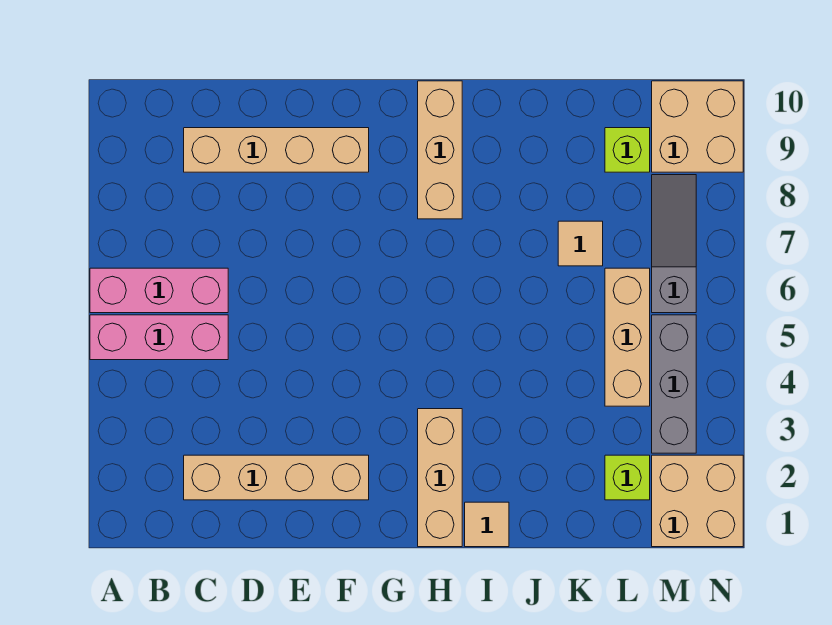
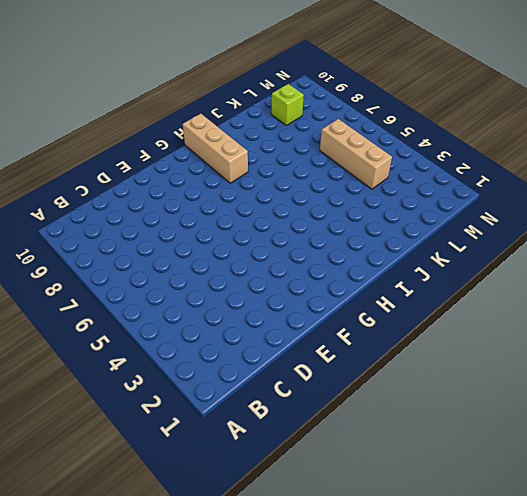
none -> pink brick A5:C5 level 1
none -> pink brick A6:C6 level 1
none -> tan brick C2:F2 level 1

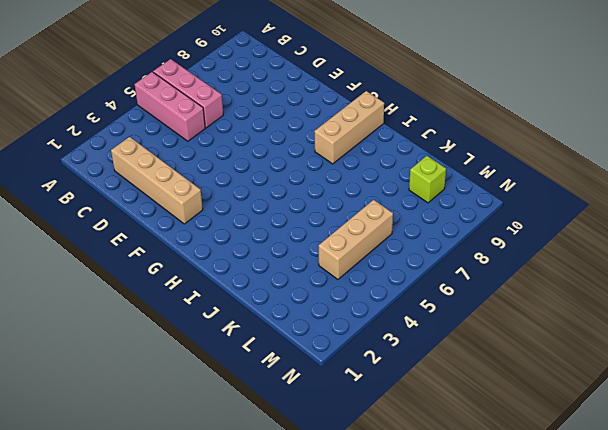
none -> tan brick C9:F9 level 1
none -> tan brick H1:H3 level 1
none -> tan tile I1 level 1

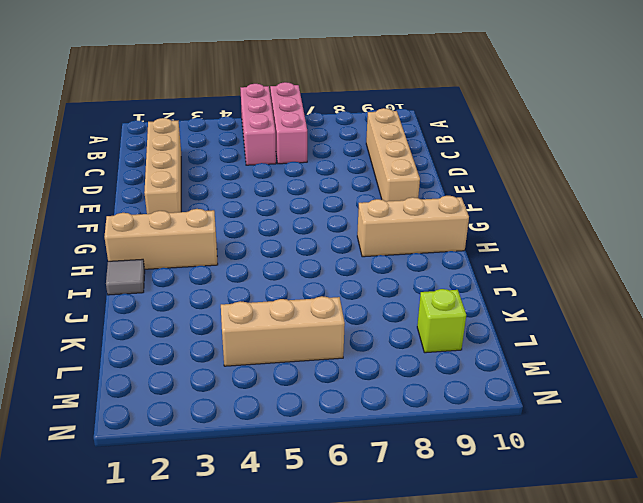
grey tile I1 level 1 -> tan tile I1 level 1
none -> tan tile K7 level 1
none -> lime brick L2 level 1
none -> tan brick M1:N2 level 1

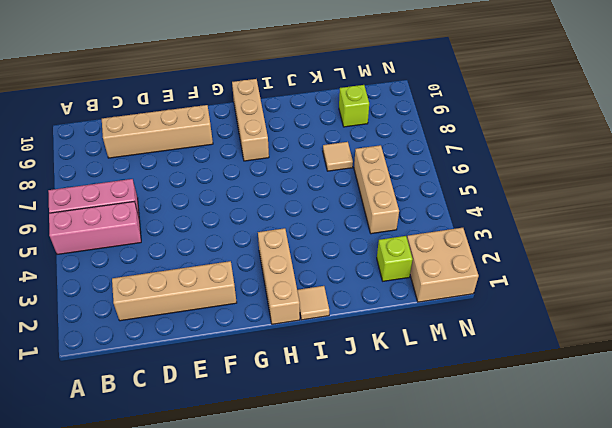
none -> grey brick M3:M5 level 1
none -> grey slope M6:M8 level 1 top 6
none -> tan brick M9:N10 level 1

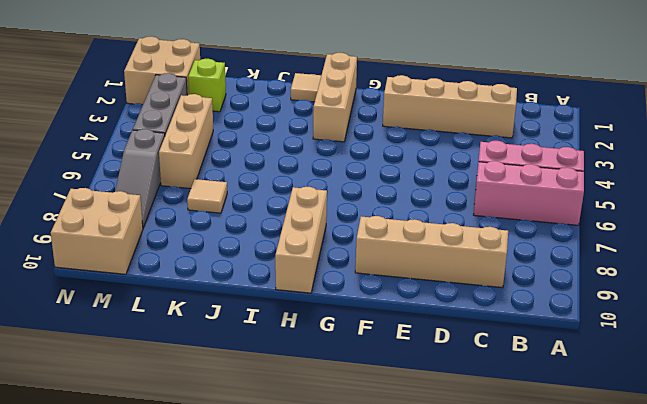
none -> lime brick L9 level 1

